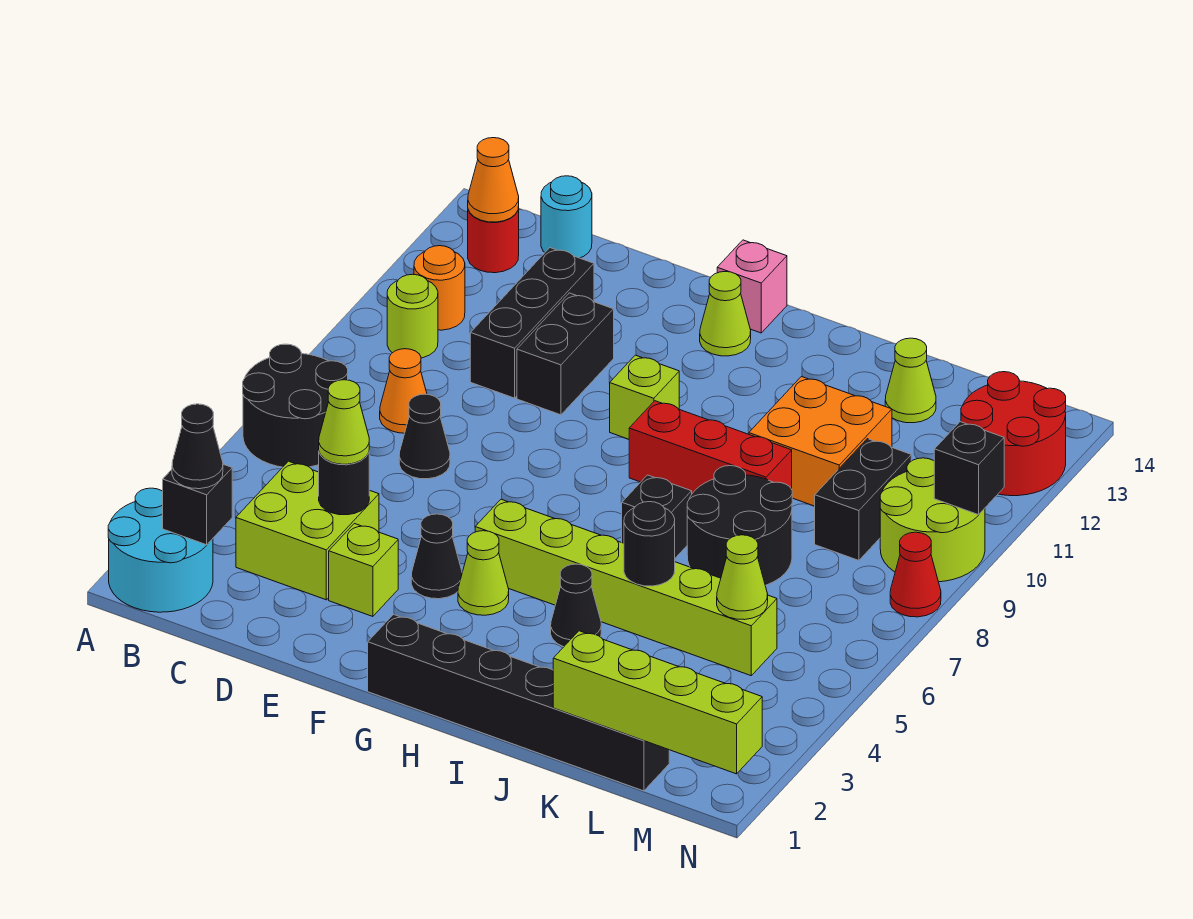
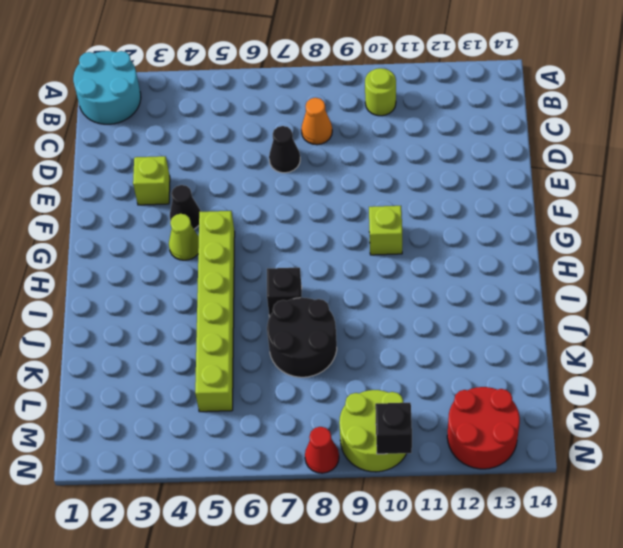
none -> black round brick A6:B7 level 1
none -> orange round brick B11 level 1
none -> red round brick B13 level 1
none -> lime brick C3:D4 level 1

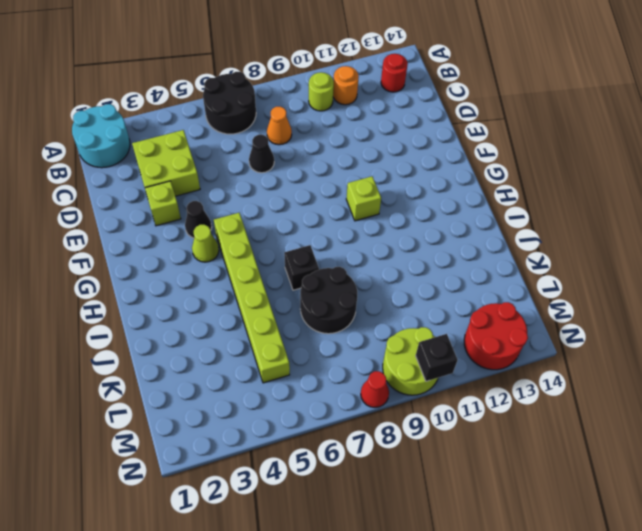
none -> cyan round brick C14 level 1
none -> black brick D10:D12 level 1
none -> black brick E10:E11 level 1
none -> black brick G1:L1 level 1

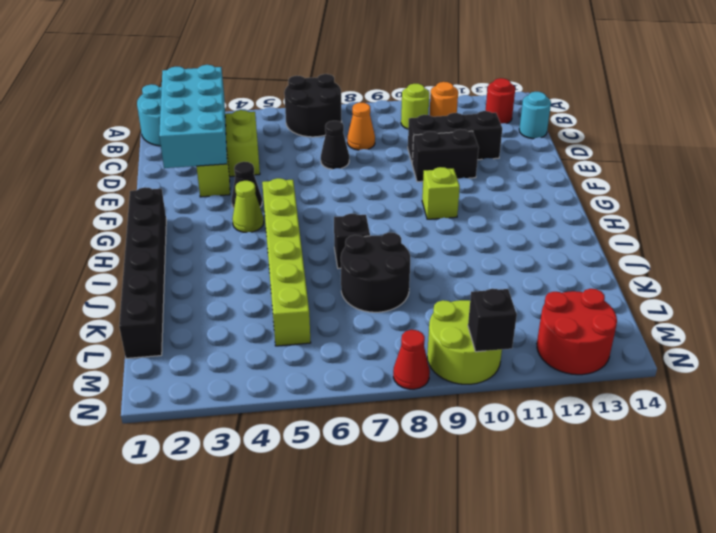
cyan brick B2:E3 level 2 -> black brick B2 level 2
none -> lime cone G13 level 1
none -> pink brick G14 level 1
none -> red brick H9:J9 level 1
none -> black cone I4 level 1

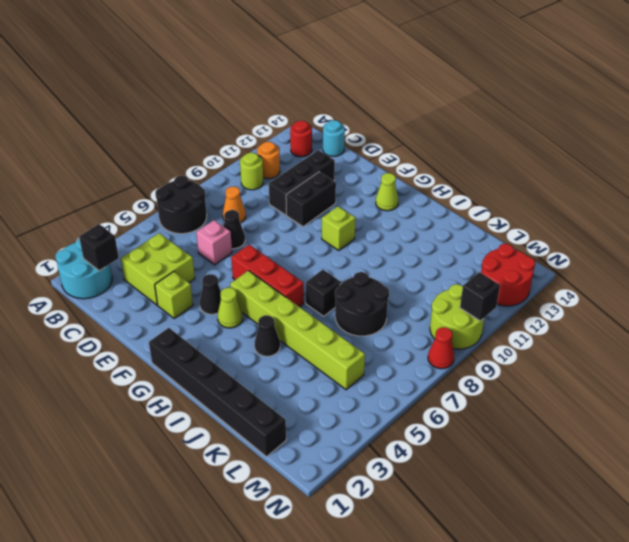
pink brick D6 level 1 -> pink brick G14 level 1
red brick F6:H6 level 1 -> red brick H9:J9 level 1
none -> orange brick J10:K11 level 1
none -> lime cone K13 level 1
none -> black brick L9:L10 level 1
none -> orange cone B13 level 2

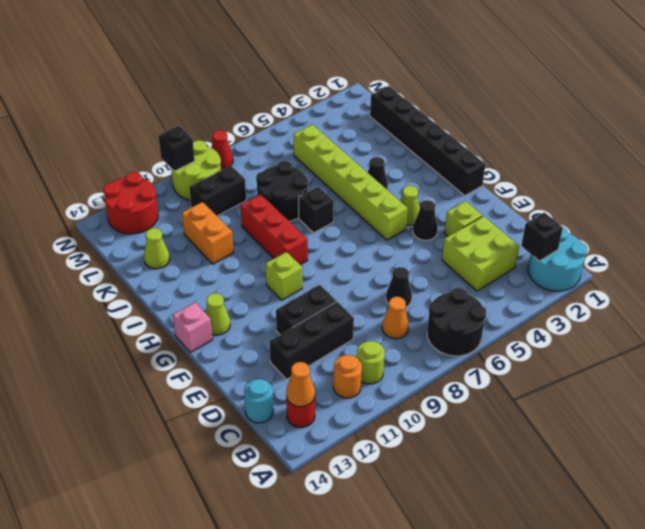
orange brick J11:K11 level 1 -> orange brick J10:K11 level 1
none -> black round brick D4 level 2
none -> black round brick J5 level 2
none -> lime brick K1:N1 level 2
none -> lime cone L5 level 2

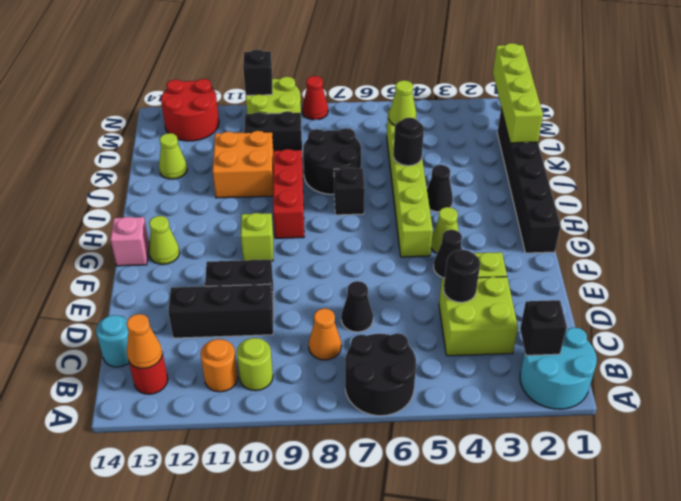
none -> black cone B2 level 3
none -> lime cone D4 level 3

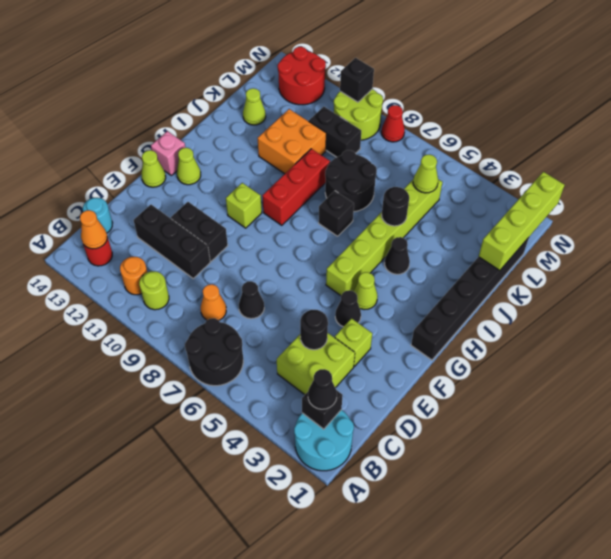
lime cone F14 level 1 -> lime cone D4 level 3

